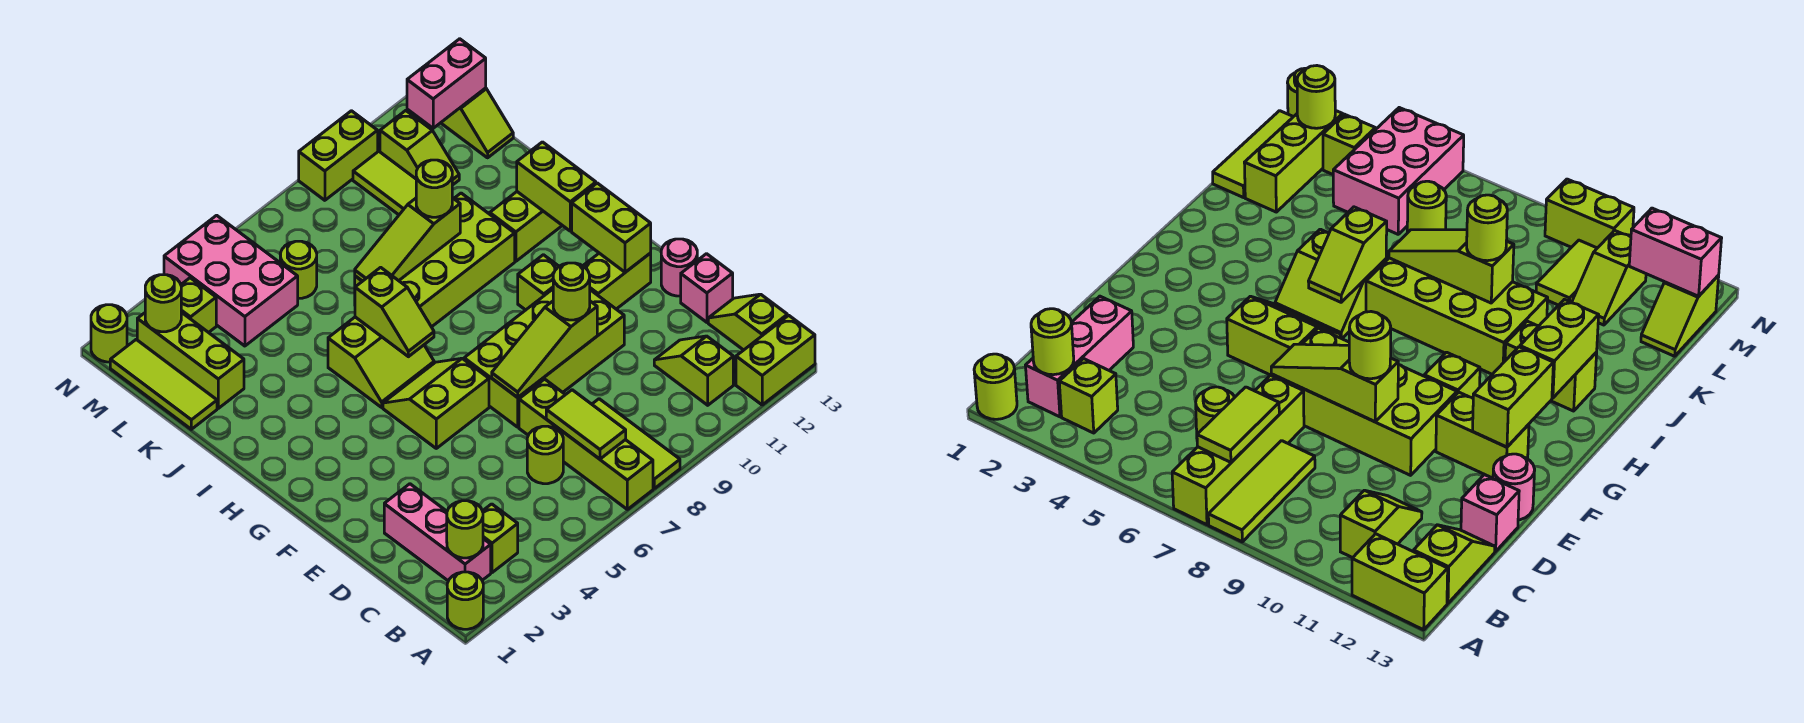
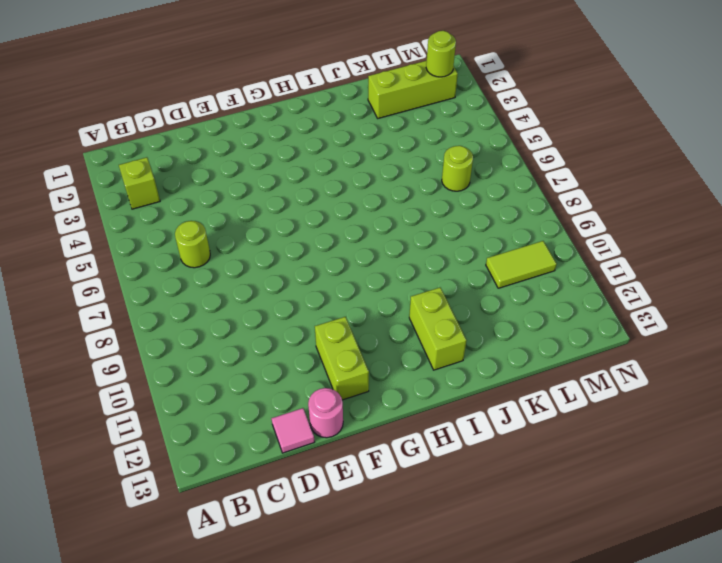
pink tile D13 level 1 -> pink brick D13 level 1
none -> lime round brick A1 level 1
none -> lime brick A7:D7 level 1
none -> lime tile A8:C8 level 1
none -> lime brick A12:A13 level 1

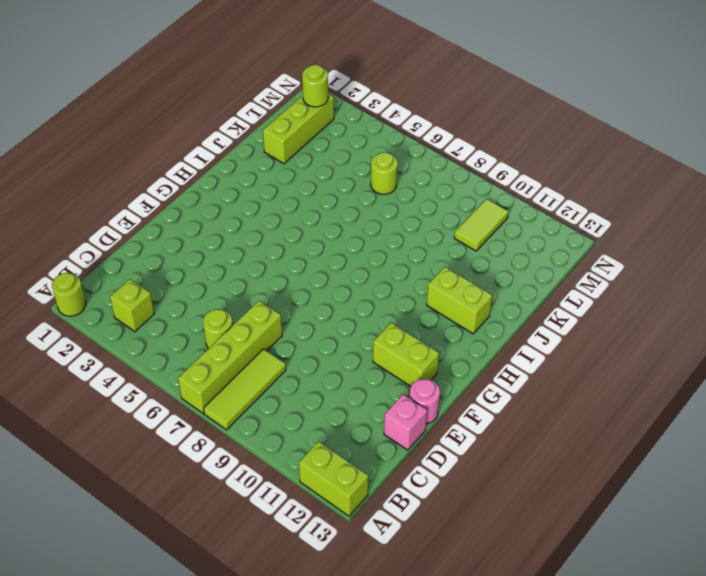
none -> pink brick B2:D2 level 1
none -> lime slope B11:C11 level 1 top B
none -> lime slope B13:C13 level 1 top B
none -> lime brick E7:F10 level 1

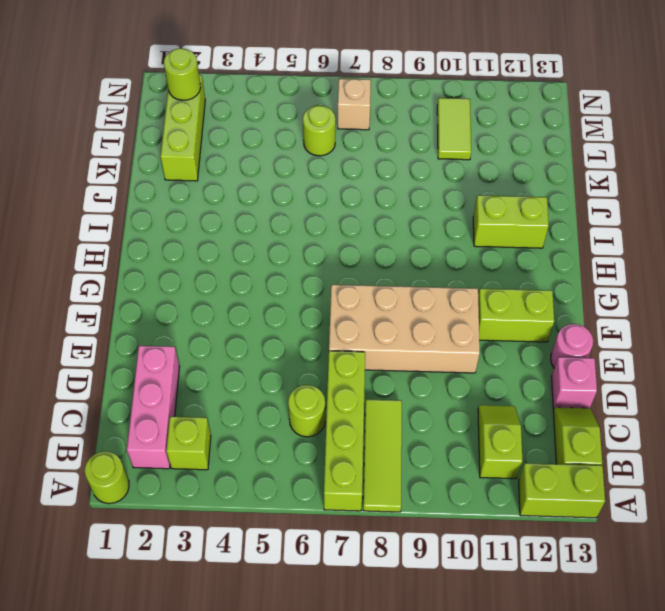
tan brick E7:F10 level 1 -> lime brick E7:F10 level 1
tan brick M7 level 1 -> none
none -> lime slope F5:G6 level 1 top F
none -> lime brick G10 level 1
none -> lime slope H5:I6 level 1 top I
none -> lime brick I7:J10 level 1

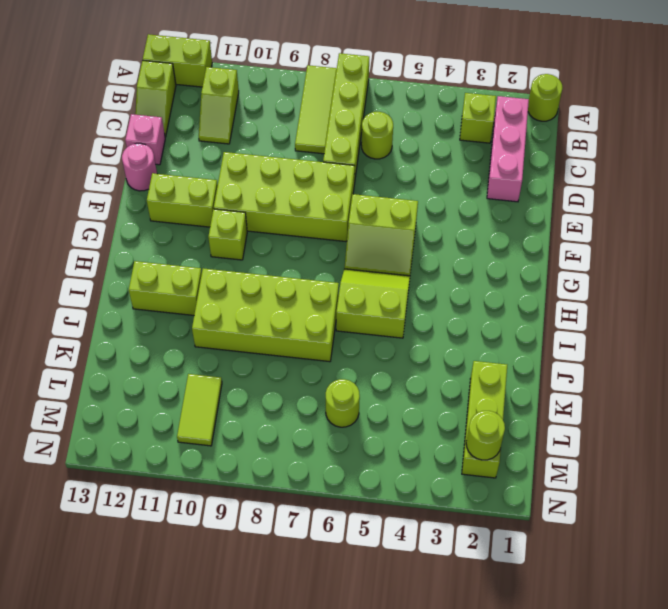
none -> lime tile K1:M1 level 1
none -> pink brick L4:N5 level 1
none -> lime slope L11:M11 level 1 top M
none -> lime slope L13:M13 level 1 top M

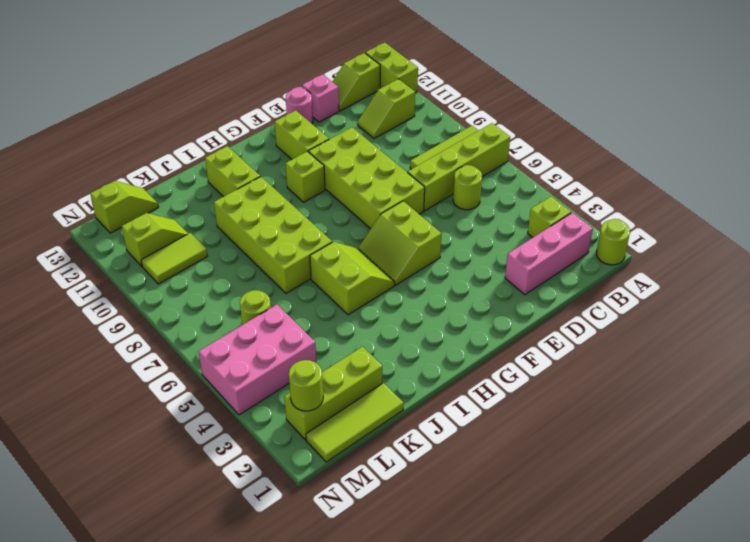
none -> lime brick M3 level 1
none -> lime round brick N1 level 1
none -> lime brick N9:N10 level 1
none -> lime round brick B2 level 2

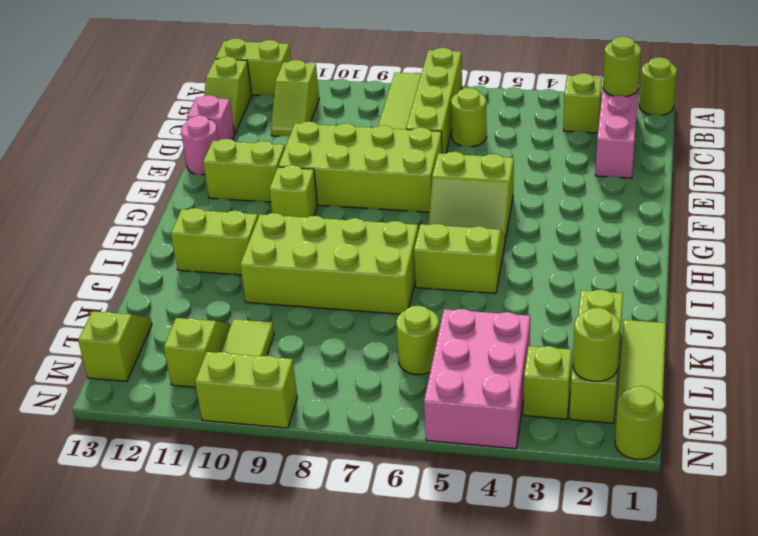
none -> lime tile B7:C7 level 2
none -> lime slope E7:E9 level 2 top 9
none -> lime brick F12:G12 level 2
none -> lime slope H6:I6 level 2 top I

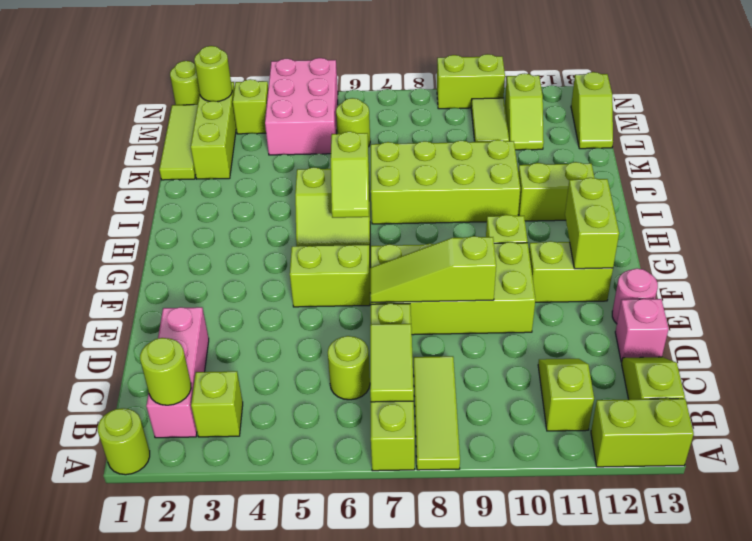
none -> lime brick H12:I12 level 2
none -> lime slope J7:J9 level 2 top 9
none -> pink brick M12:M13 level 2
none -> lime round brick E9 level 3

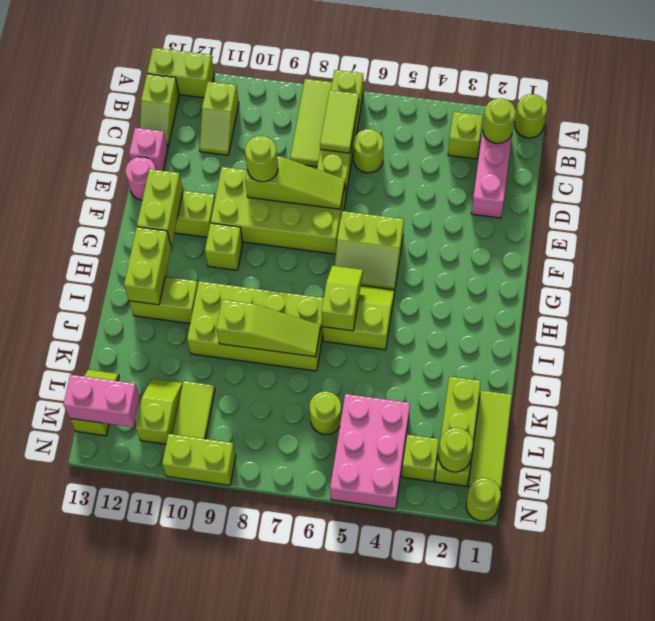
none -> lime round brick J9 level 3

